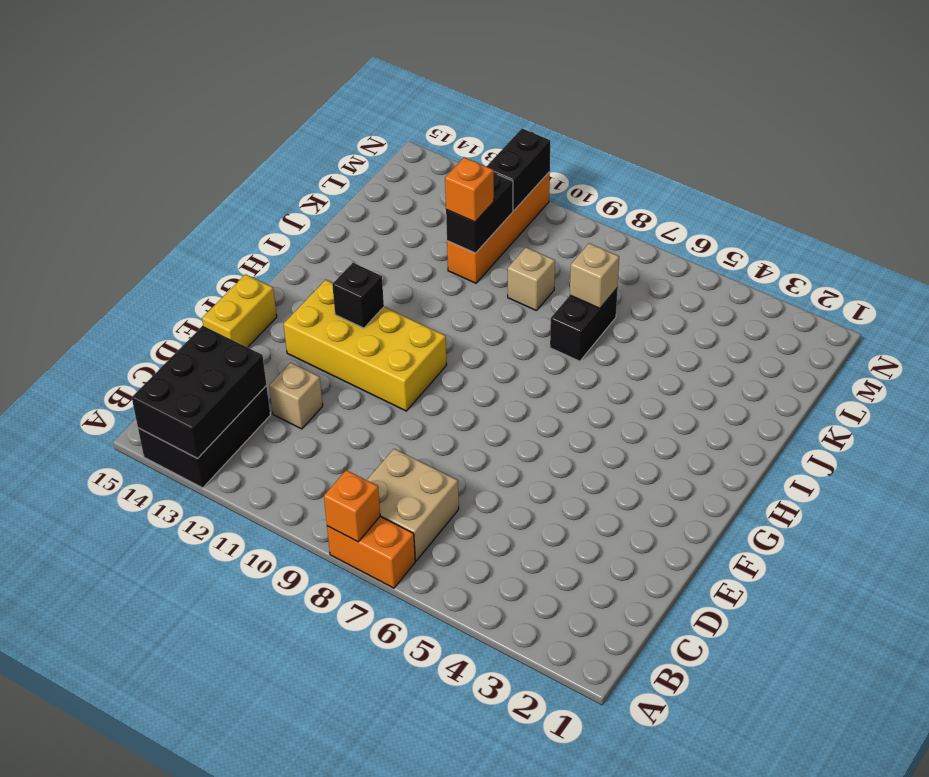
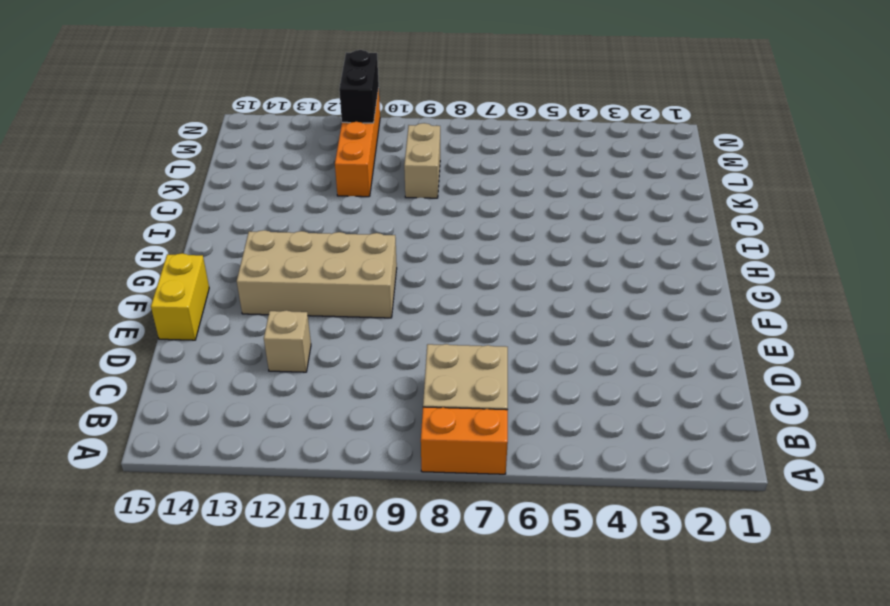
tan brick F10:G13 level 1 -> yellow brick F10:G13 level 1
tan brick K9:L9 level 1 -> tan brick K9 level 1
none -> black brick A13:C14 level 1
none -> black brick J7:K7 level 1
none -> orange brick A8 level 2

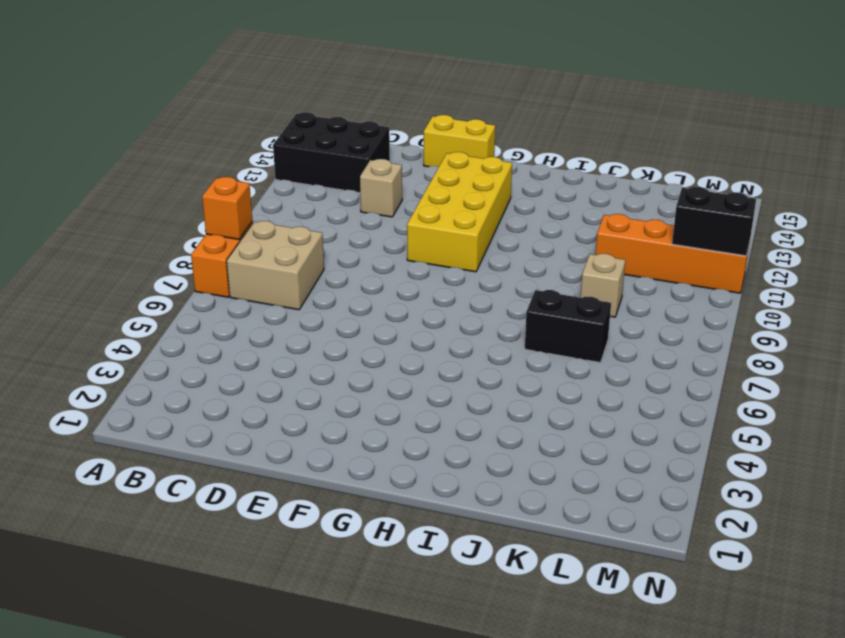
none -> black brick A13:C14 level 2
none -> black brick G12 level 2
none -> tan brick K7 level 2

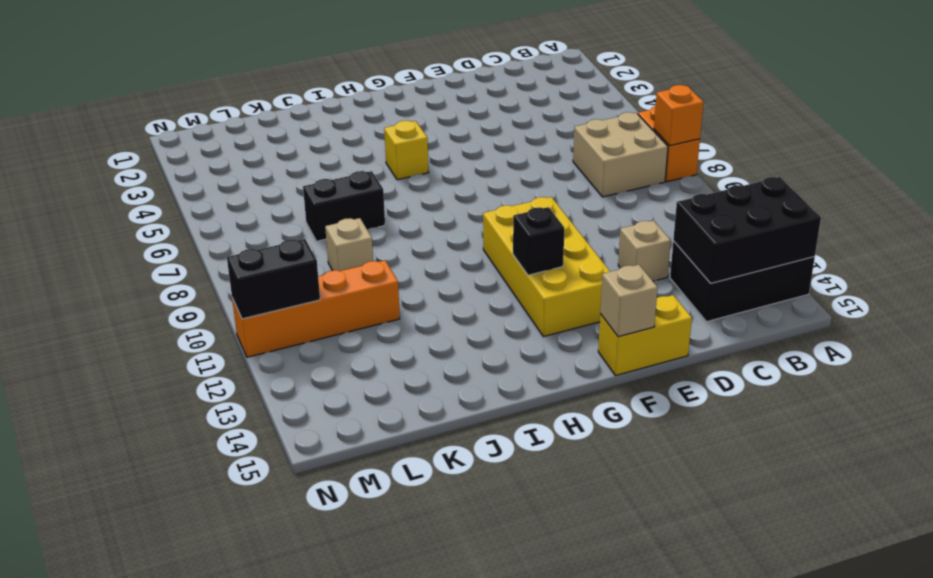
tan brick F15 level 2 -> tan brick K7 level 2
yellow brick H5 level 1 -> none
none -> black brick K11:L11 level 2
none -> orange brick K11 level 3

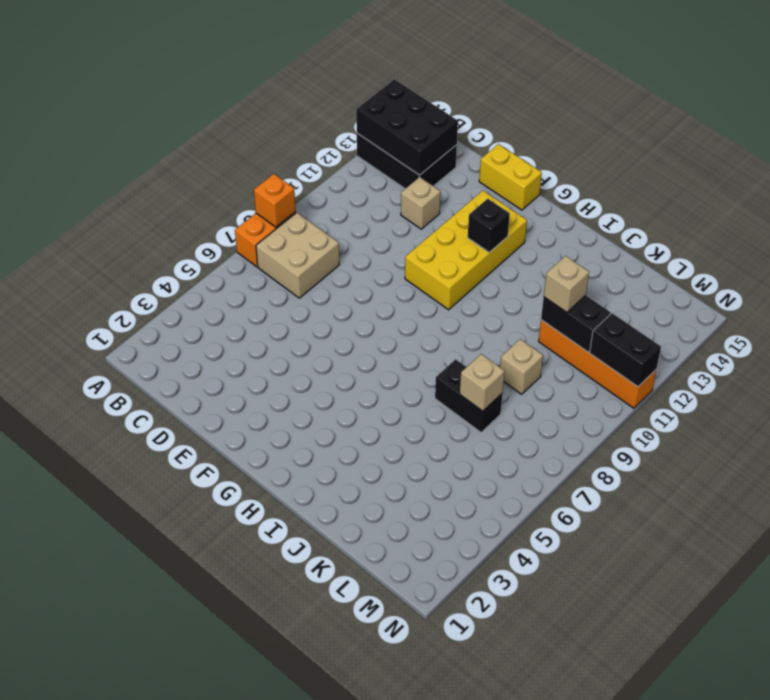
tan brick K11 level 3 -> orange brick K11 level 3

